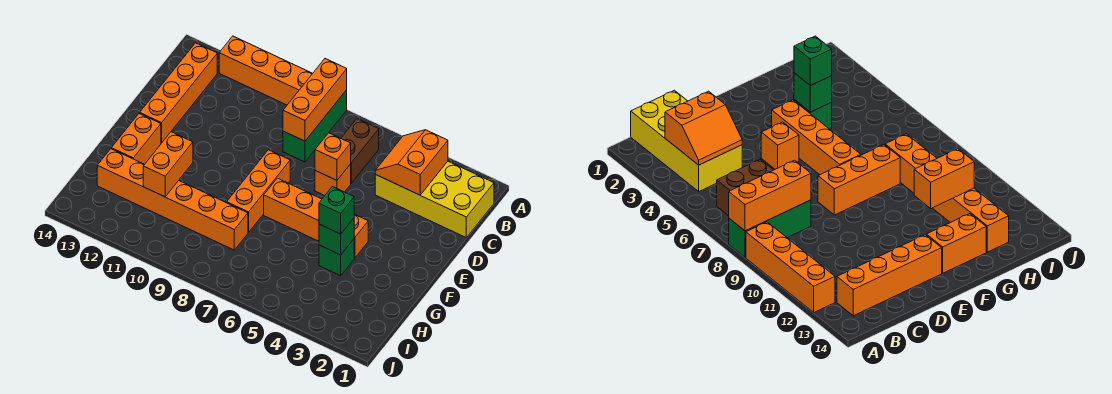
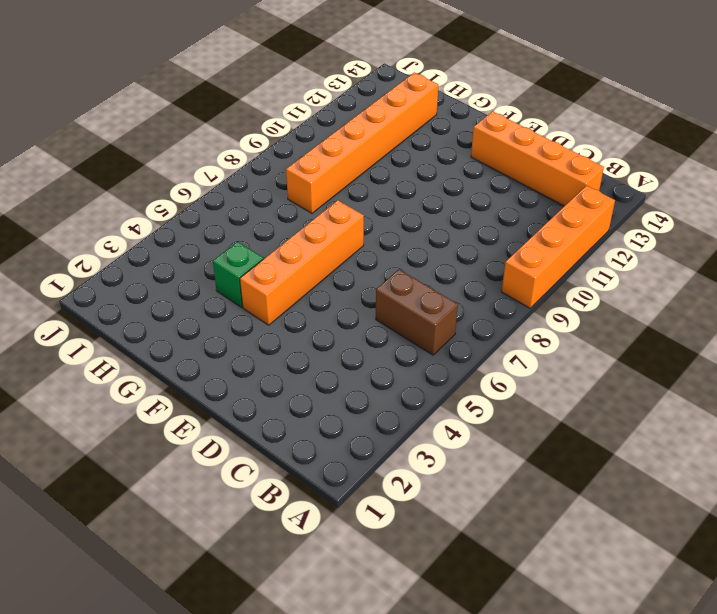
none -> green brick A8:C8 level 1
none -> yellow brick B1:C4 level 1
none -> orange brick D6 level 1

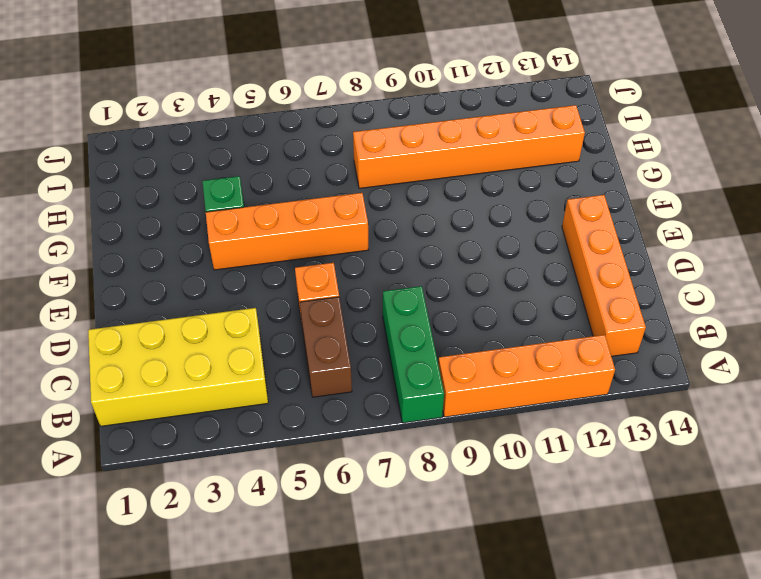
none -> orange brick E8:G8 level 1
none -> orange brick F13:G13 level 1
none -> orange brick A8:C8 level 2

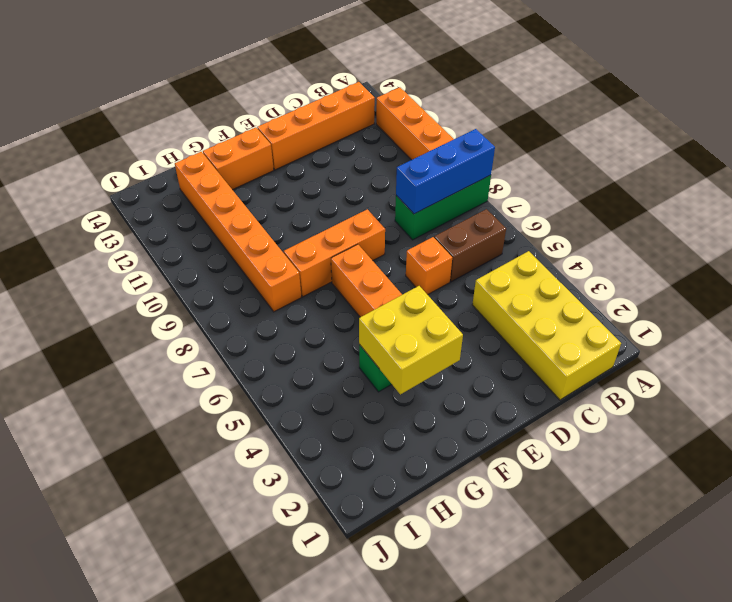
blue brick A8:C8 level 2 -> orange brick A8:C8 level 2
yellow brick F3:G4 level 2 -> green brick G4 level 2
none -> orange slope B3:C4 level 2 top 3
none -> orange brick D6 level 2
none -> orange brick G11:H11 level 2

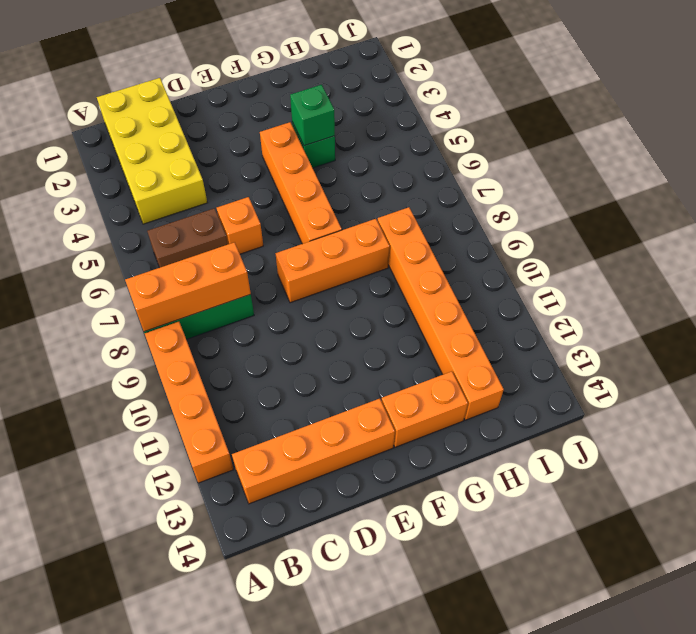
none -> orange slope B3:C4 level 2 top 3
none -> orange brick D6 level 2
none -> orange brick G11:H11 level 2

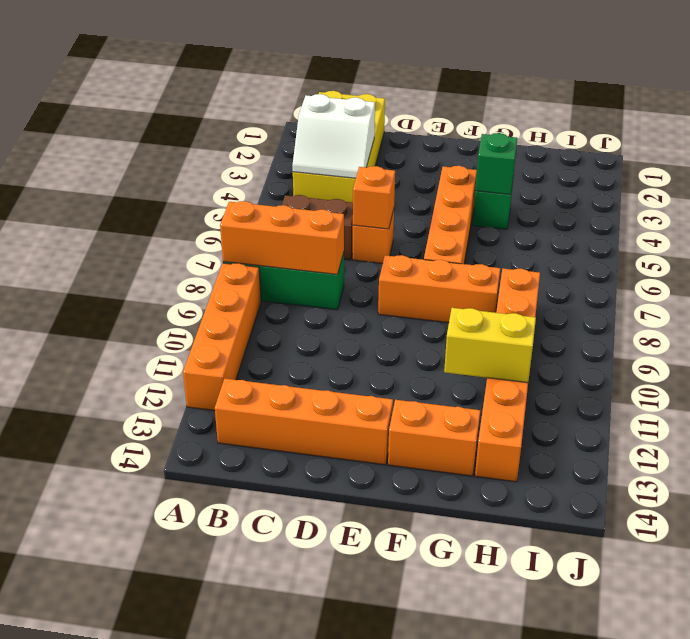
white slope B3:C4 level 2 top 3 -> orange slope B3:C4 level 2 top 3
yellow brick G11:H11 level 2 -> orange brick G11:H11 level 2
none -> green brick G4 level 3

